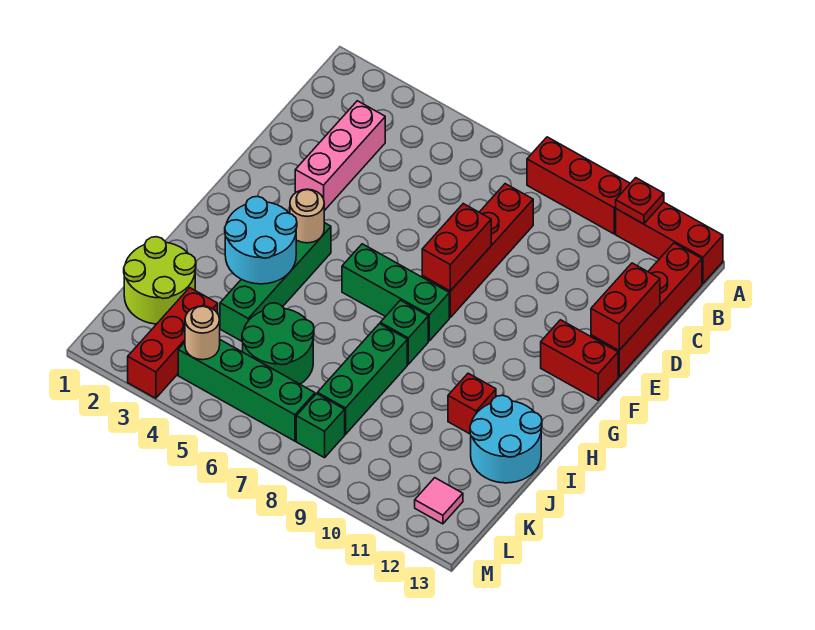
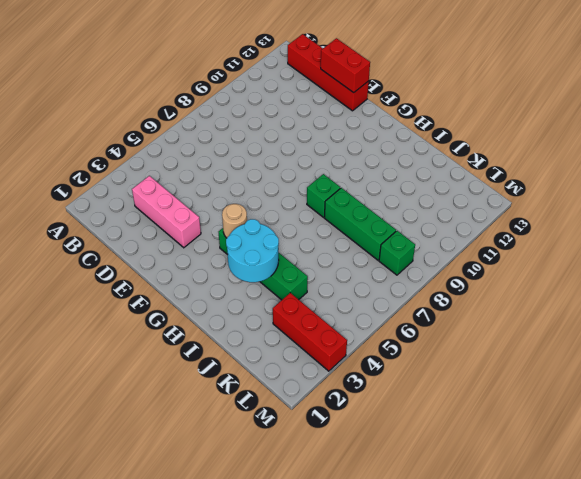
none -> red brick A8:A10 level 1
none -> red brick A11:A13 level 1
none -> red brick C8:F8 level 1

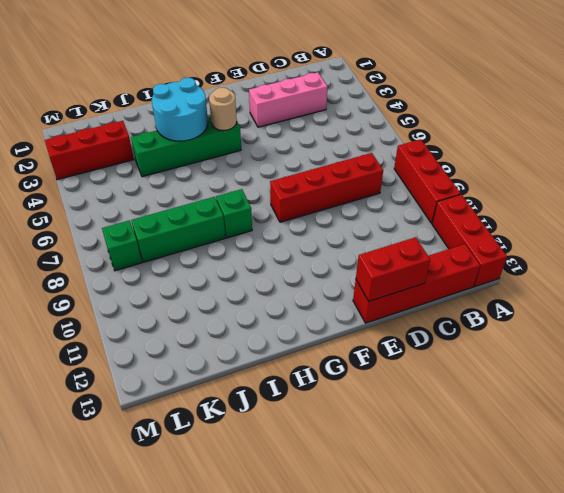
none -> red brick F12:F13 level 1
none -> green brick G6:G8 level 1
none -> red brick I11 level 1

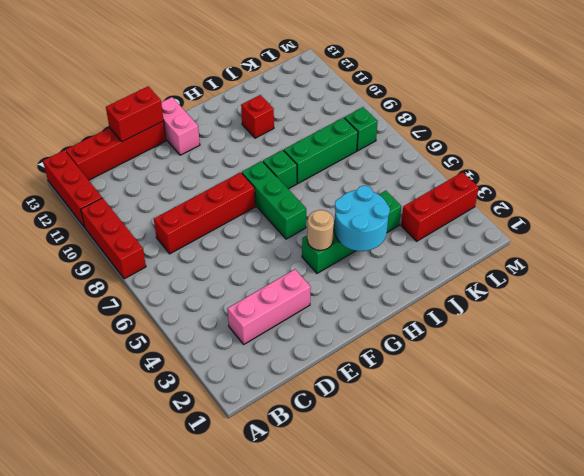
pink brick F12:F13 level 1 -> red brick F12:F13 level 1
none -> cyan round brick I12:J13 level 1
none -> lime round brick J1:K2 level 1
none -> green round brick J5:K6 level 1

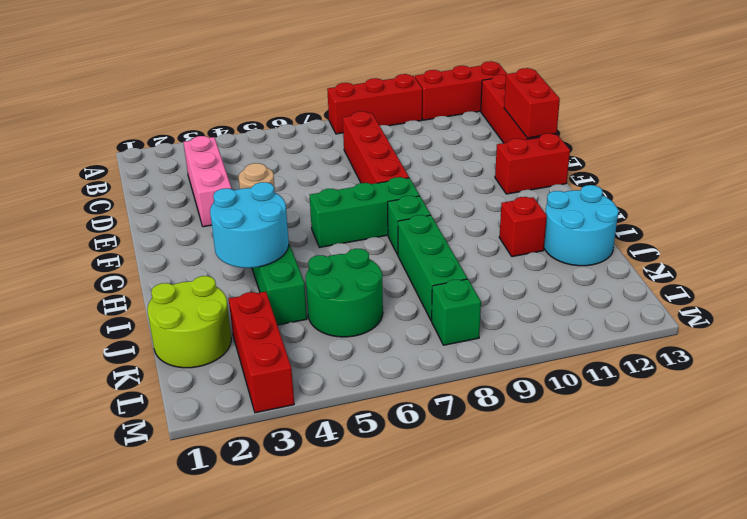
none -> green brick L4:L7 level 1
none -> pink tile L12 level 1
none -> red plate A11 level 2

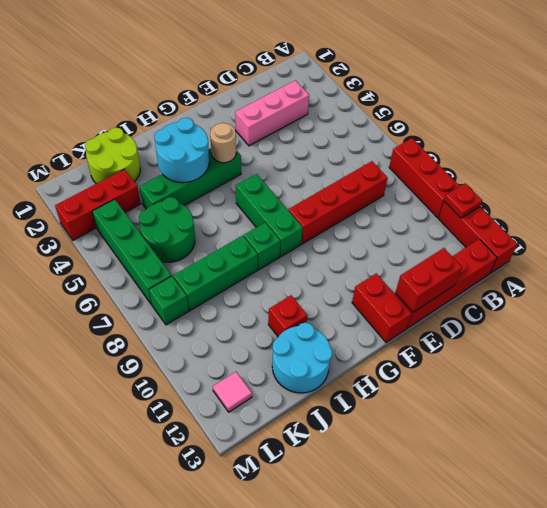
none -> red brick E8:F8 level 2
none -> tan round brick L4 level 2

